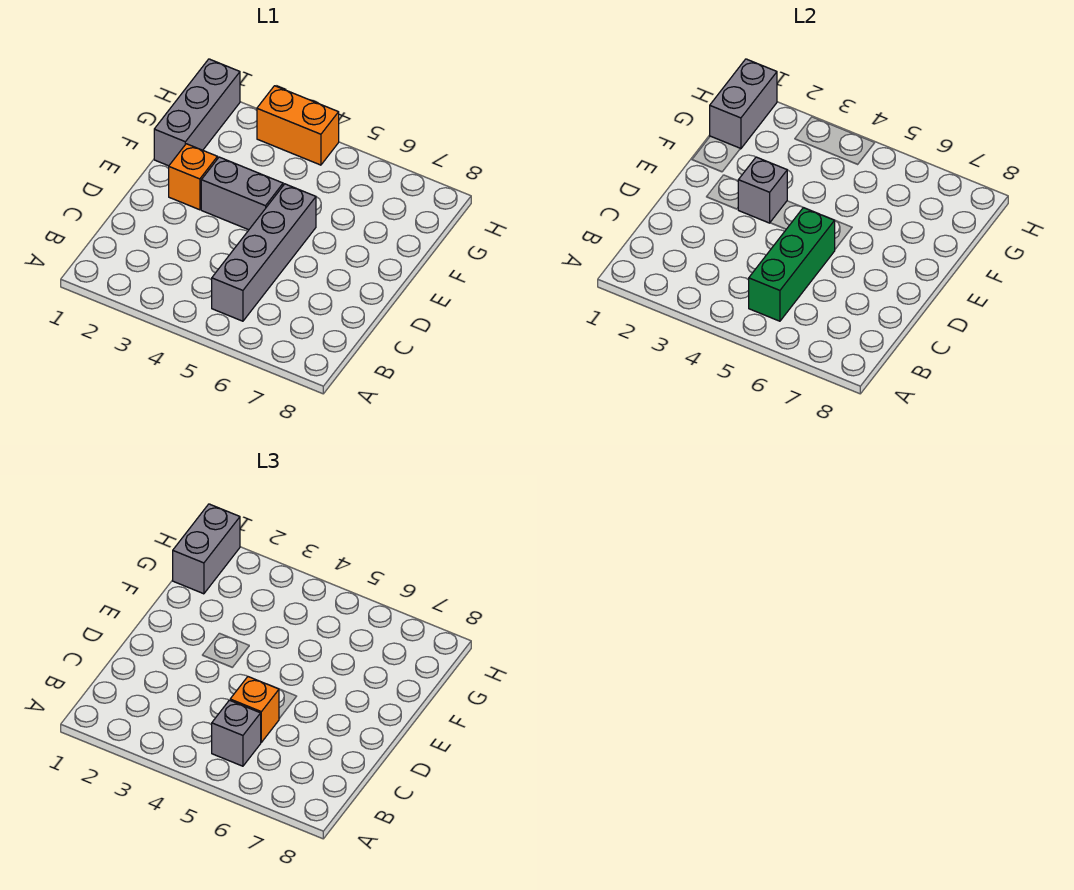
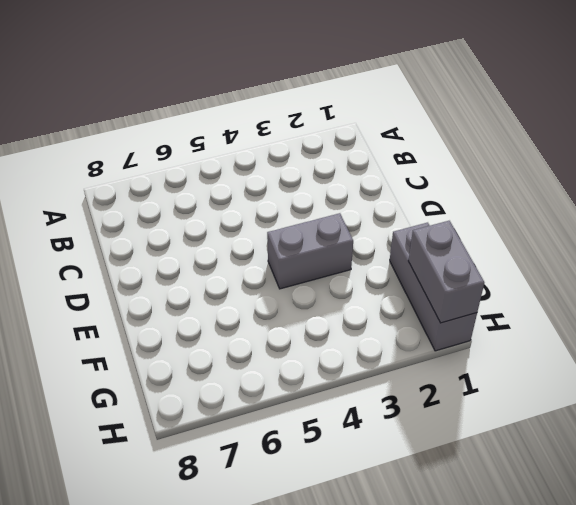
none -> grey brick B5:E5 level 1
none -> orange brick E2 level 1

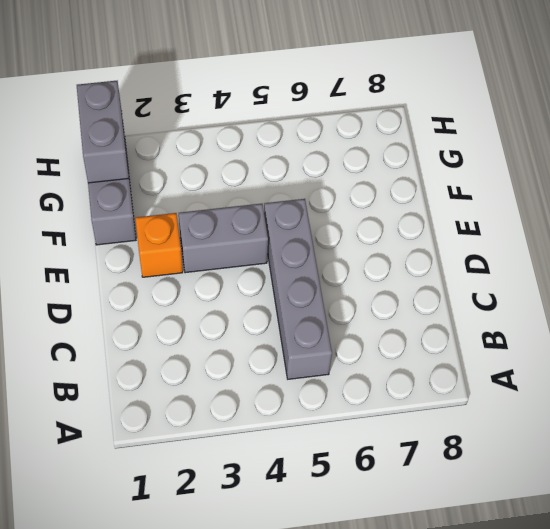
none -> orange brick H3:H4 level 1
none -> green brick B5:D5 level 2

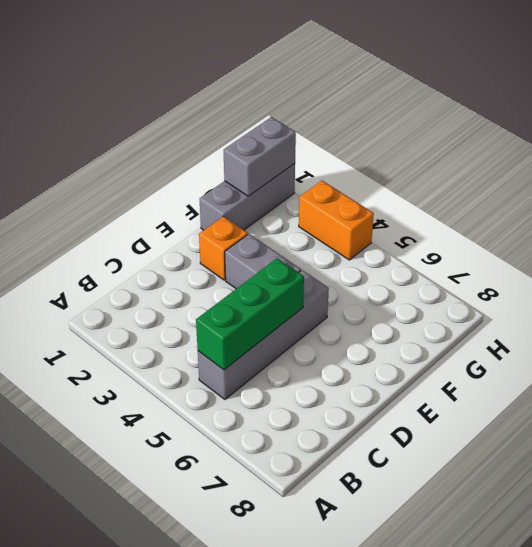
none -> grey brick E3 level 2
none -> grey brick B5 level 3

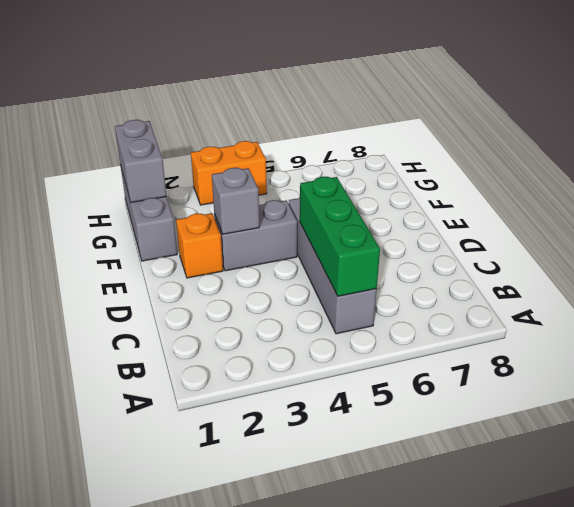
none -> grey brick B5 level 3
none -> orange brick C5 level 3

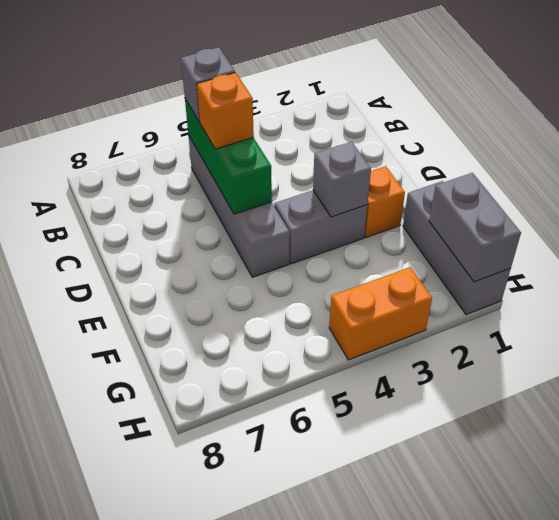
none -> grey brick G1:H1 level 3

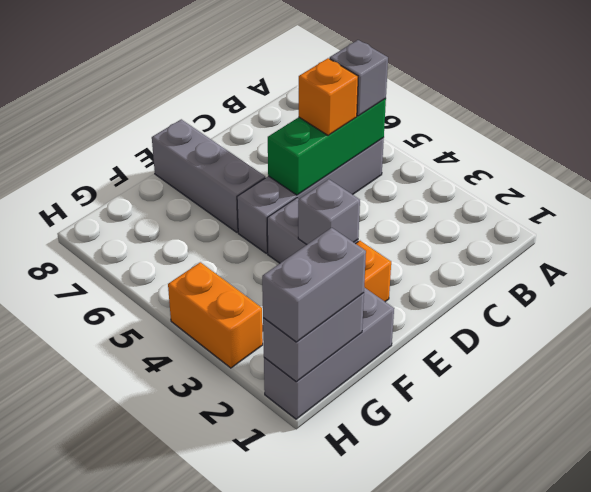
grey brick E6:E8 level 1 -> none

